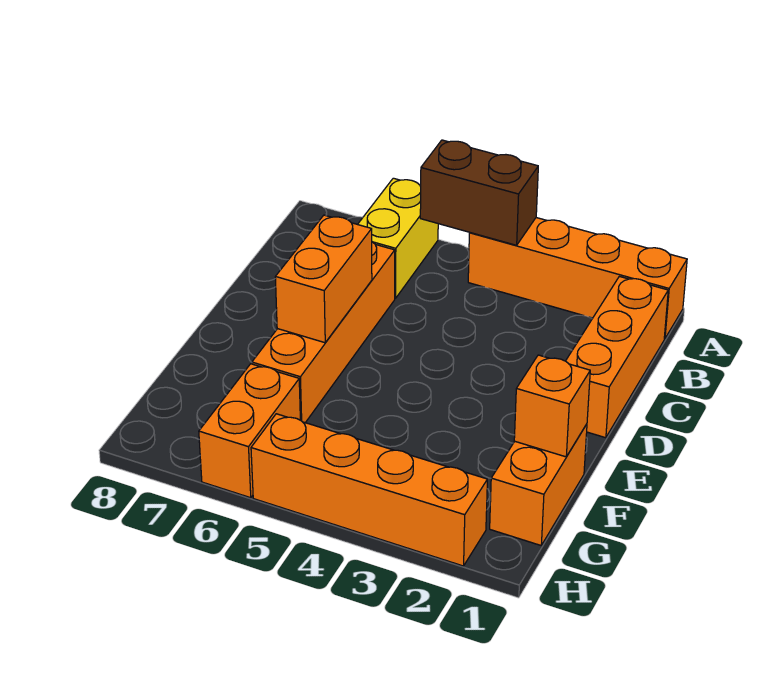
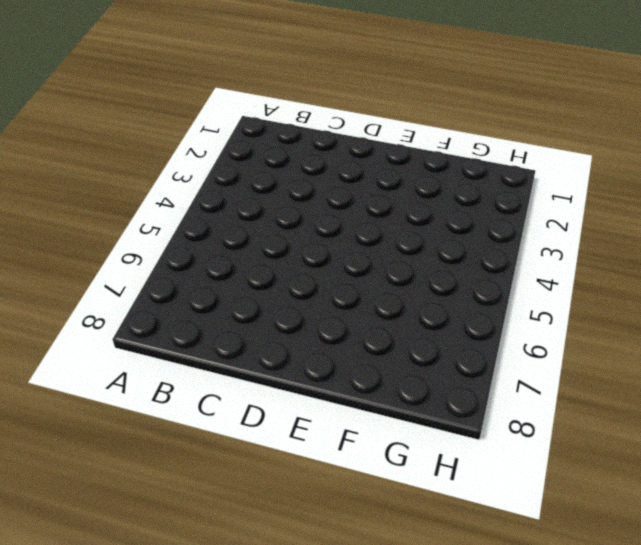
none -> orange brick A1:A4 level 1
none -> yellow brick A6:B6 level 1

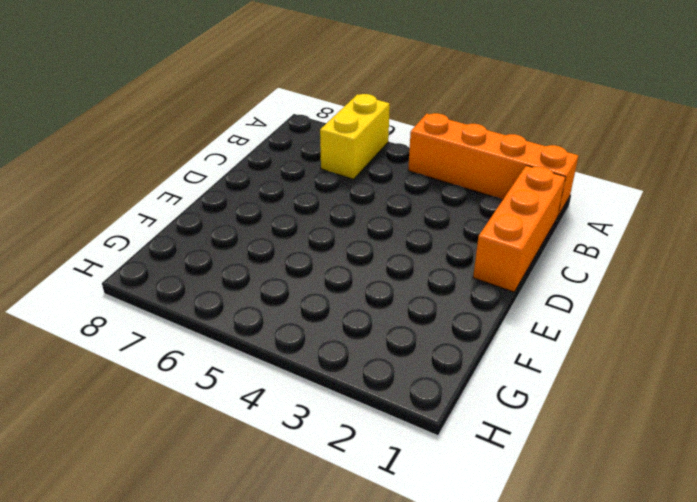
none -> orange brick C6:F6 level 1
none -> orange brick F1:G1 level 1

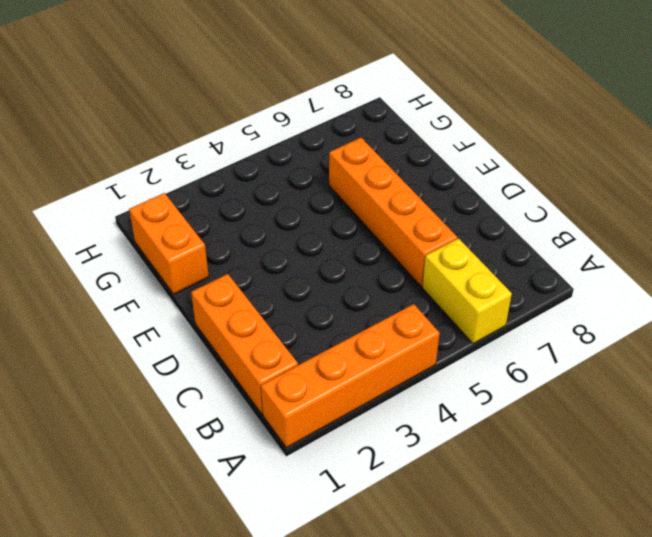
none -> orange brick G6:H6 level 1
none -> orange brick H2:H5 level 1

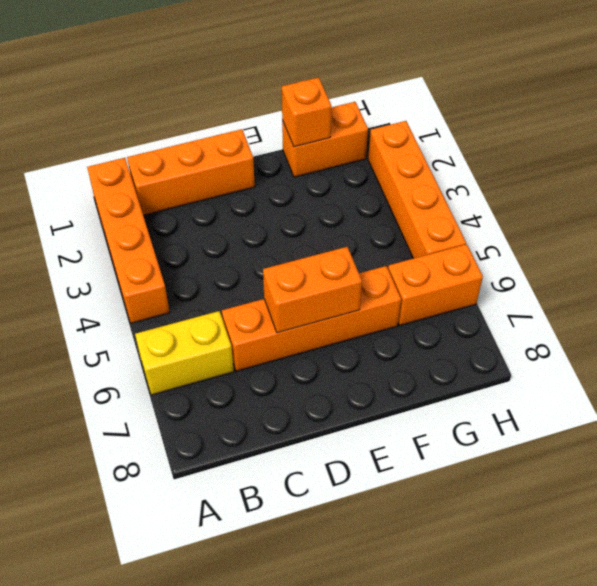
none -> brown brick A4:A5 level 2

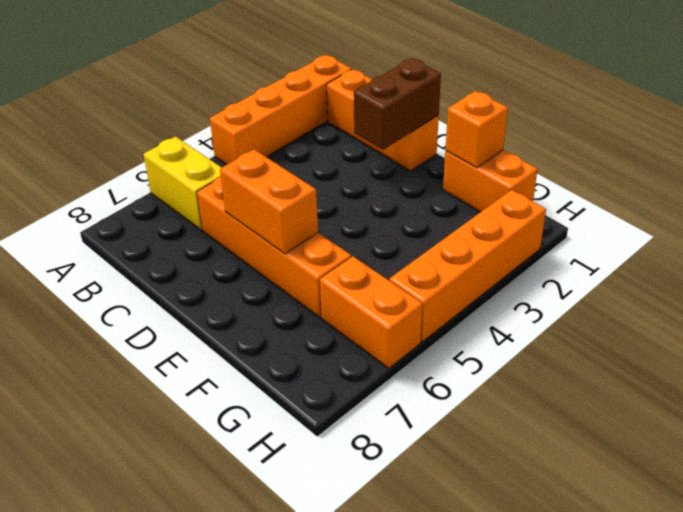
brown brick D1:D2 level 2 -> brown brick A4:A5 level 2

